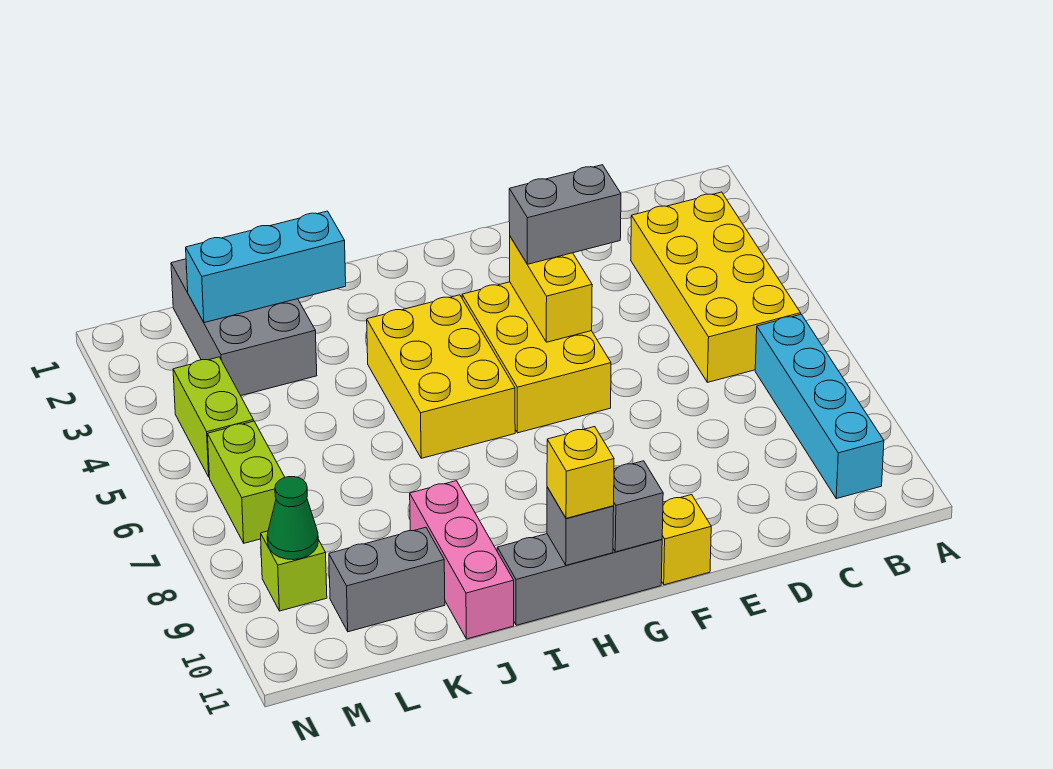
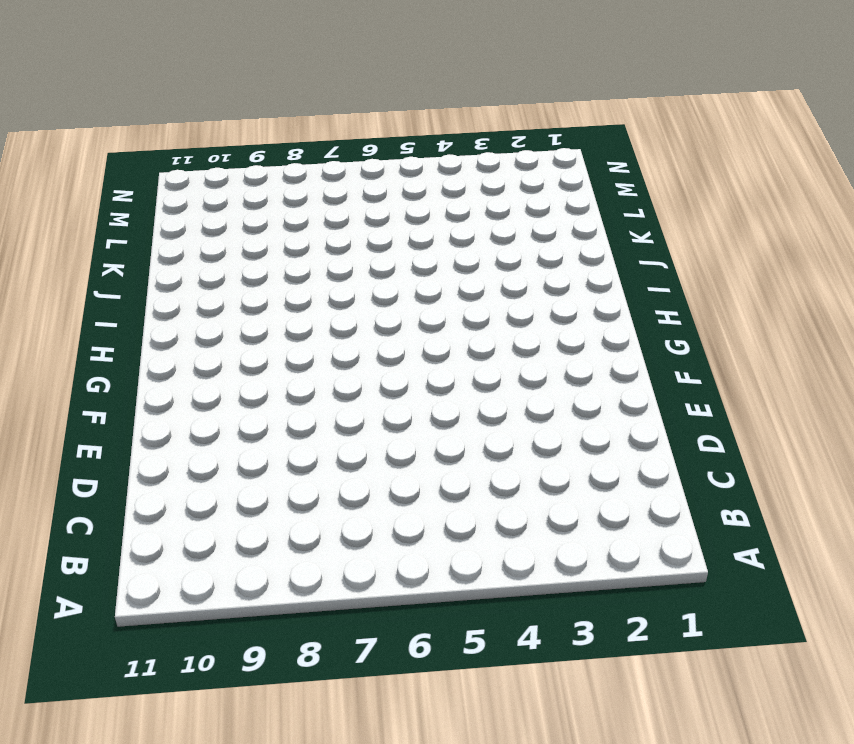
none -> yellow brick B3:C6 level 1
none -> cyan brick B7:B10 level 1
none -> yellow brick F4:G6 level 1

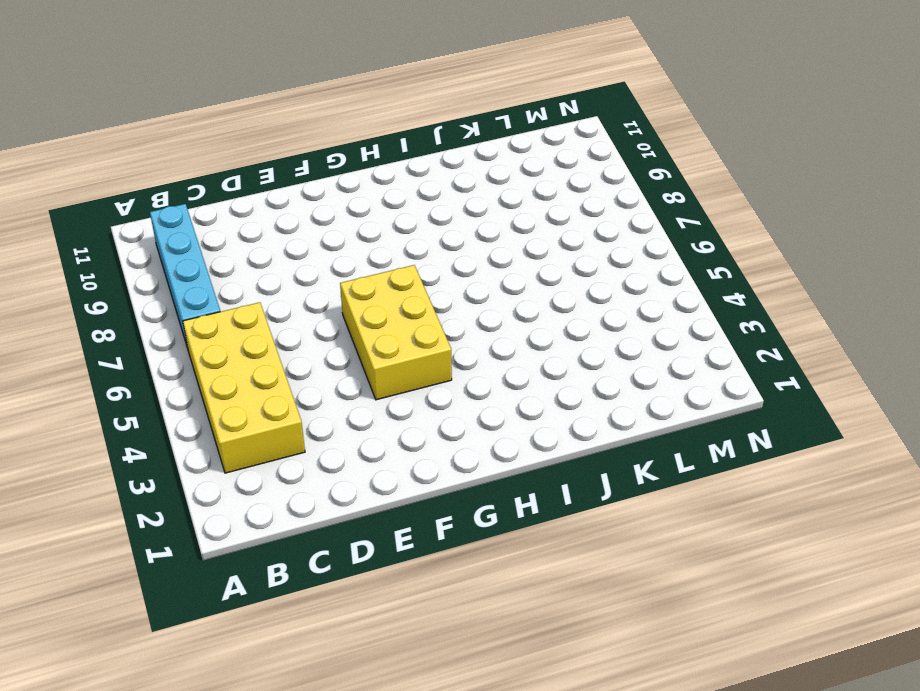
none -> yellow brick F11 level 1
none -> grey brick G11:I11 level 1
none -> yellow brick H4:I6 level 1

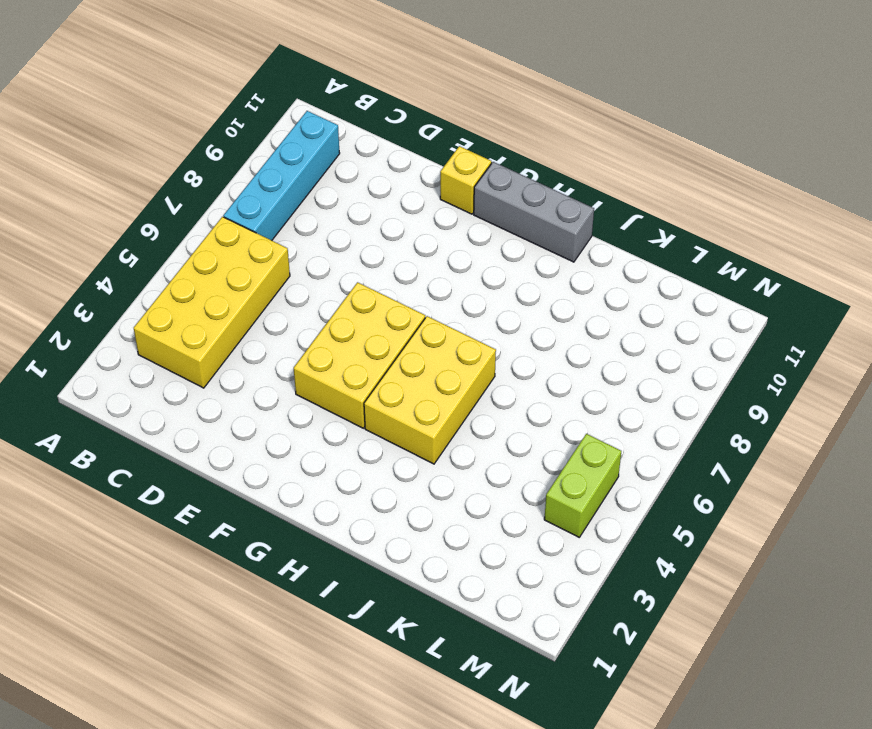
none -> pink brick J9:J11 level 1
none -> grey brick K1:L3 level 1
none -> grey brick K10:L10 level 1

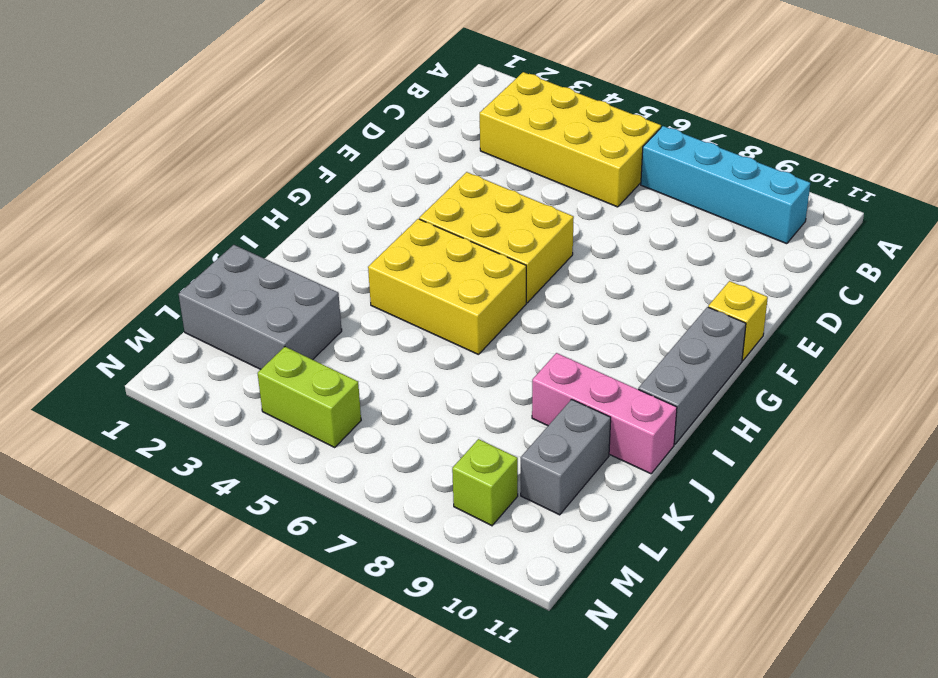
none -> lime brick M6:M7 level 1
none -> yellow brick F4:F5 level 2
none -> grey brick G11 level 2

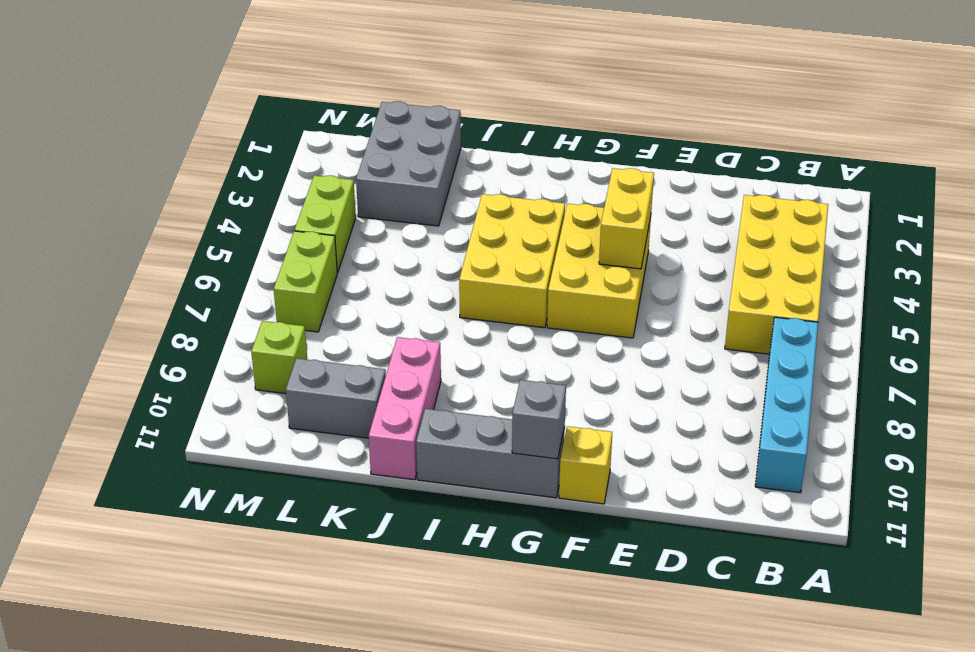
none -> grey brick H11 level 2
none -> cyan brick J2:L2 level 2
none -> green cone M9 level 2

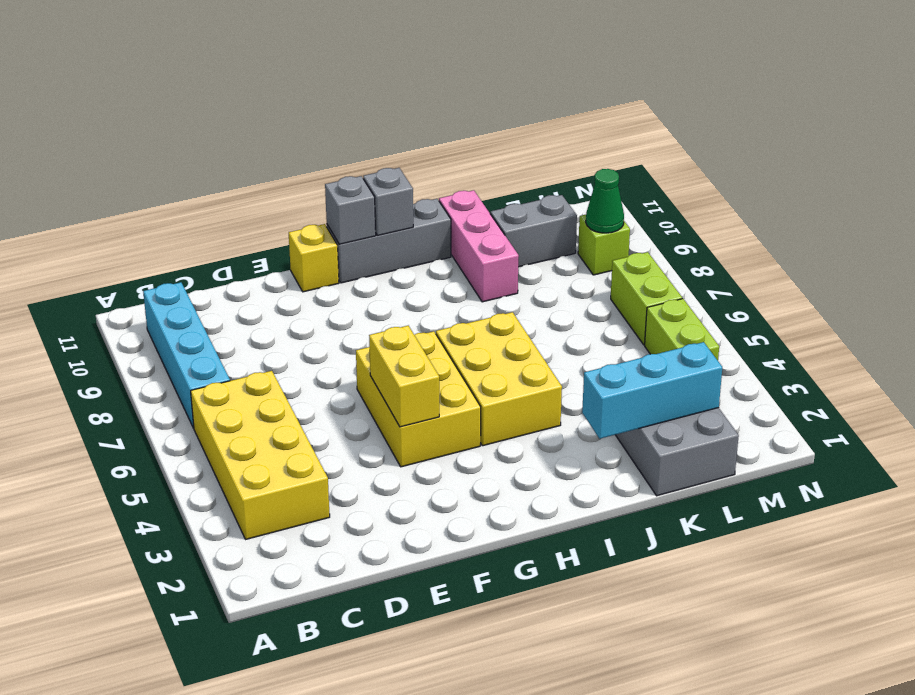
none -> grey brick E4:F4 level 3
none -> yellow brick H11 level 3

